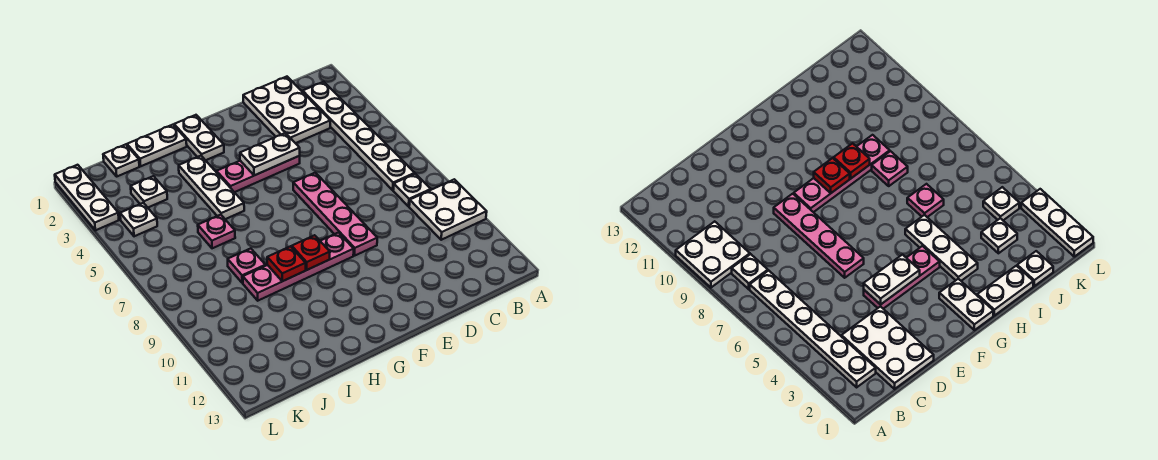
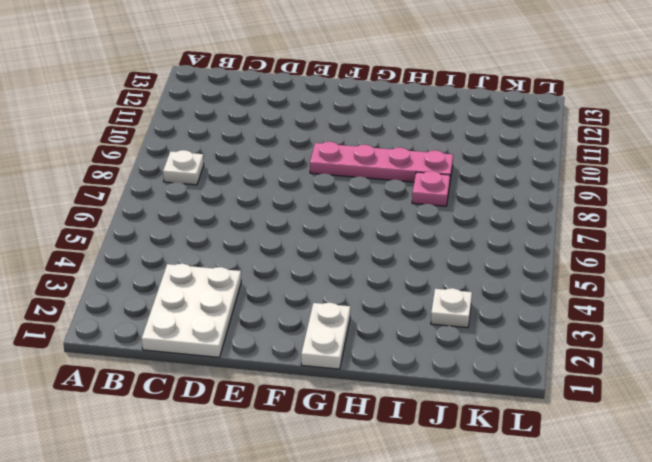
none -> white plate A9:B10 level 1
none -> white plate B2:B7 level 1
none -> pink plate E4:G4 level 1

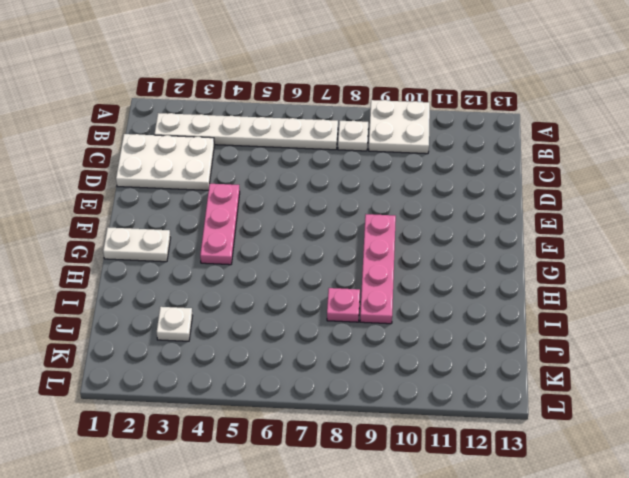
none -> pink plate E6:E9 level 1
none -> white plate H1:I1 level 1
none -> white plate H3:H5 level 1

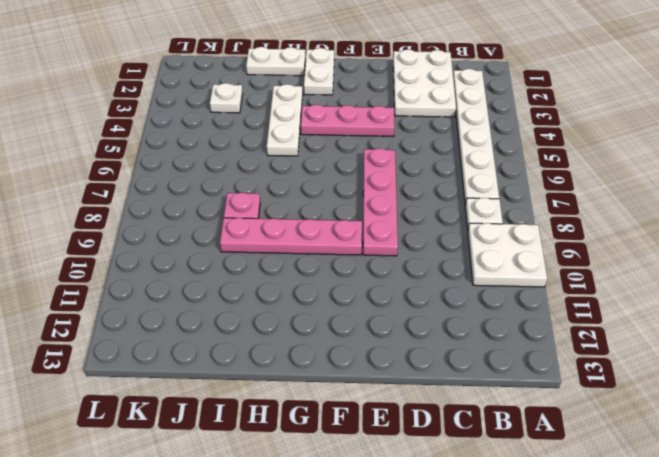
none -> pink plate I6 level 1
none -> white plate J1 level 1
none -> white plate K4 level 1

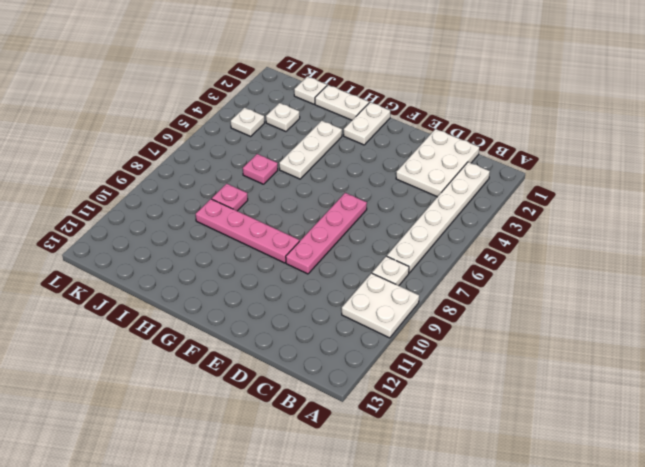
none -> pink plate E4:G4 level 1
none -> white plate L1:L3 level 1
none -> white plate E4:F4 level 2

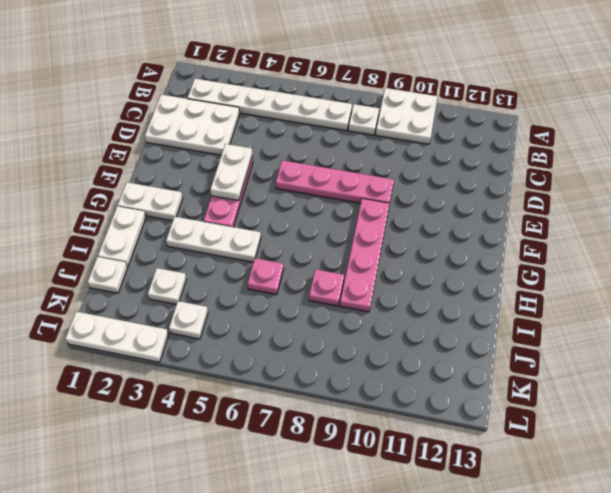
none -> red plate G9 level 2
none -> red plate H9 level 2

